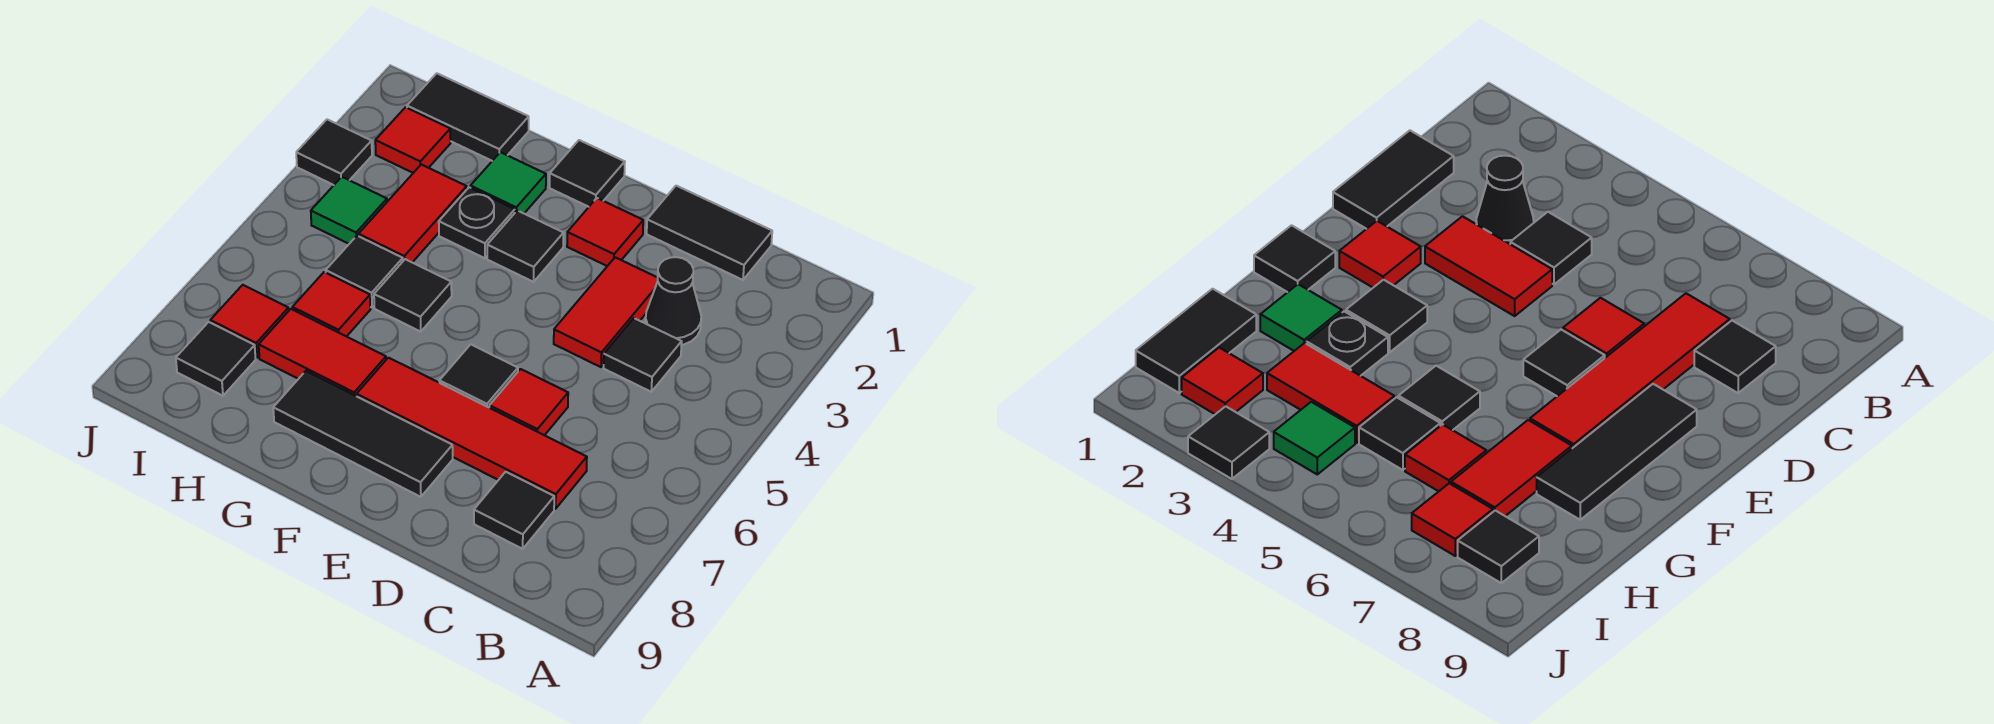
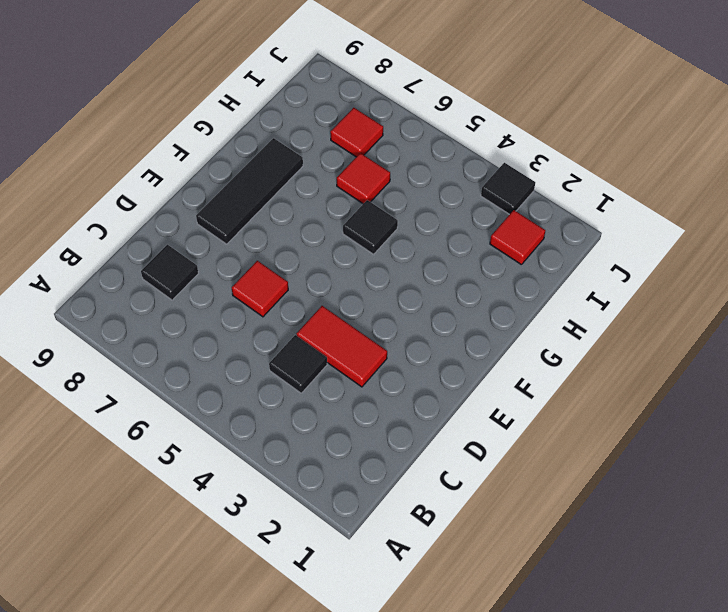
none -> black tile C1:D1 level 1
none -> black cone C3 level 1
none -> red tile C7:F7 level 1

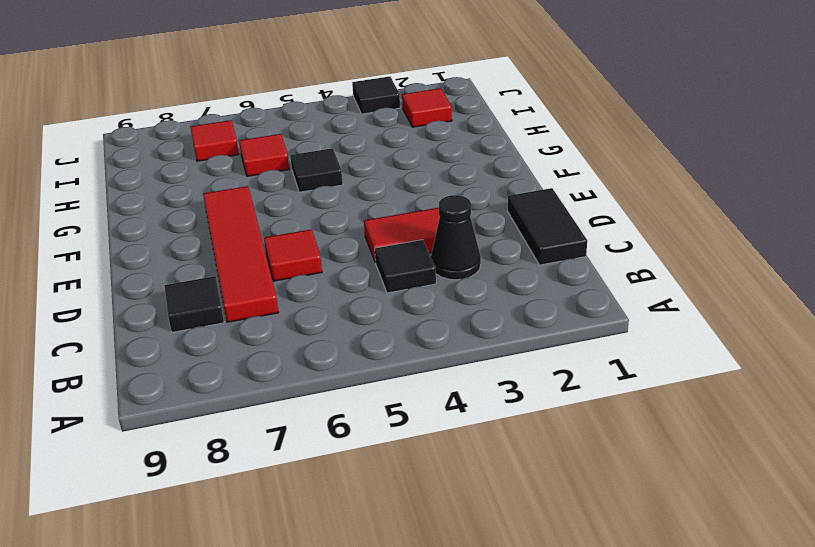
none -> red tile E2 level 1
none -> black tile E6 level 1
none -> black tile E8:G8 level 1

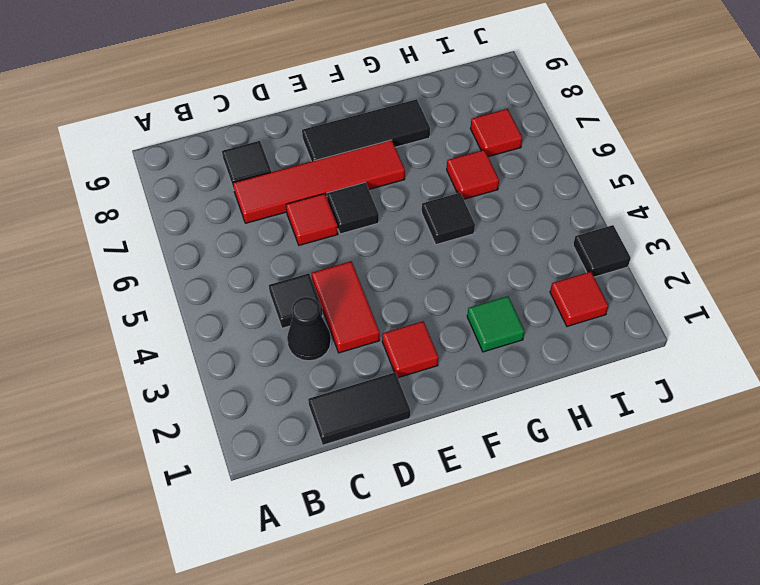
none -> black tile F1 level 1
none -> black tile F3 level 1
none -> black plate G3 level 1

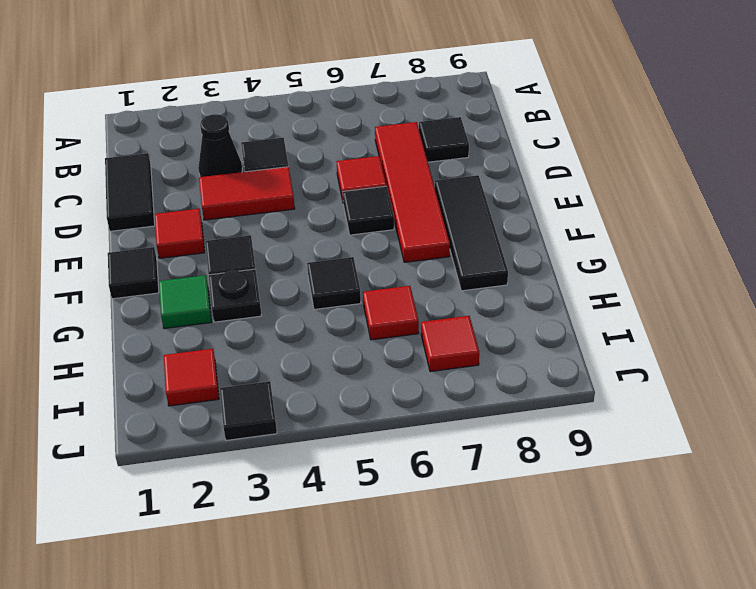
none -> red tile G7:H7 level 1
none -> black tile H1:I1 level 1
none -> red tile H3:H4 level 1

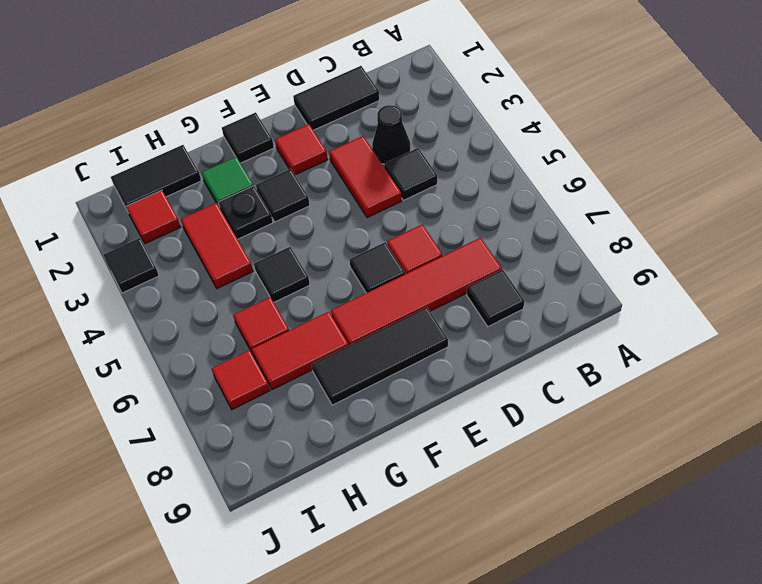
none -> black tile H5 level 1
none -> green tile I4 level 1
none -> black tile I8 level 1

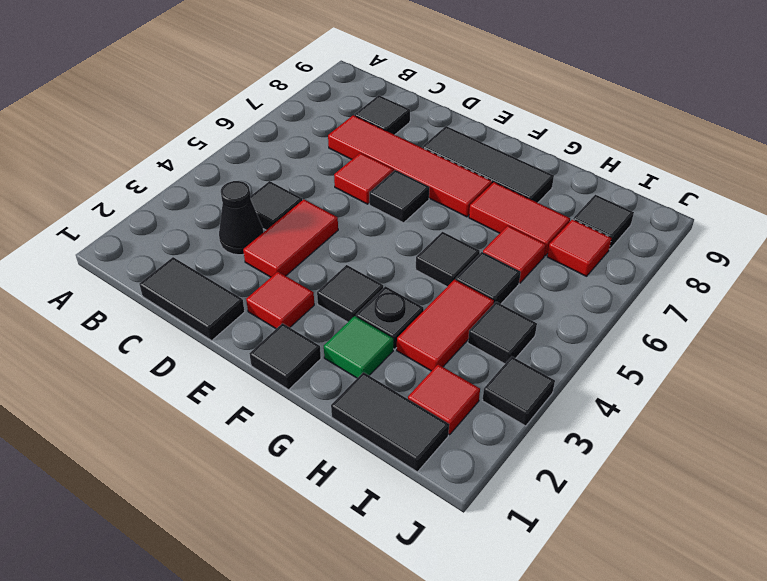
black tile I4 level 1 -> green tile I4 level 1

